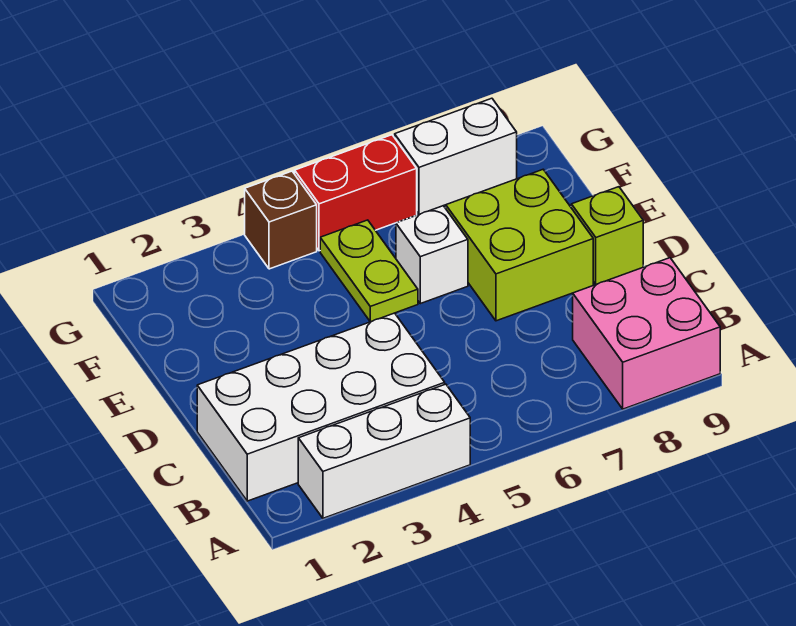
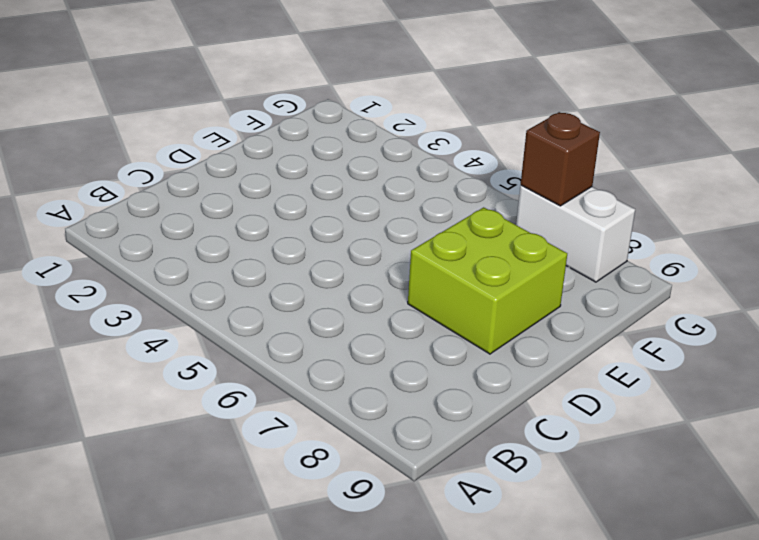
brown brick G7 level 2 -> brown brick G4 level 1
none -> white brick A2:A4 level 1
none -> pink brick A8:B9 level 1

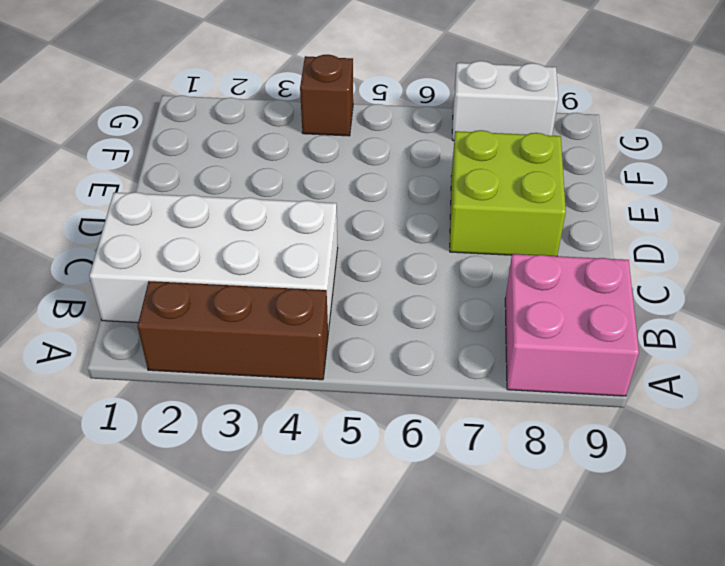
brown brick A2:A4 level 1 -> white brick A2:A4 level 1
none -> lime brick D9 level 1
none -> lime plate E5:F5 level 1

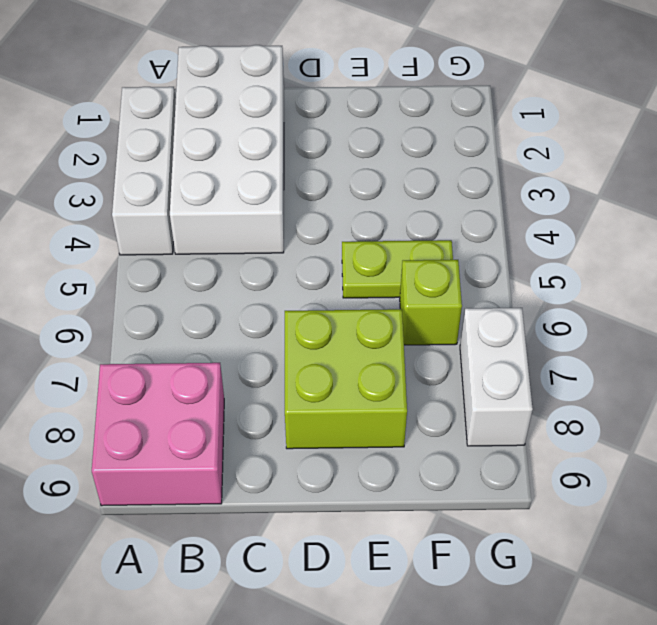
lime brick F6 level 1 -> lime brick D9 level 1
none -> white brick E6 level 1
none -> brown brick G4 level 1

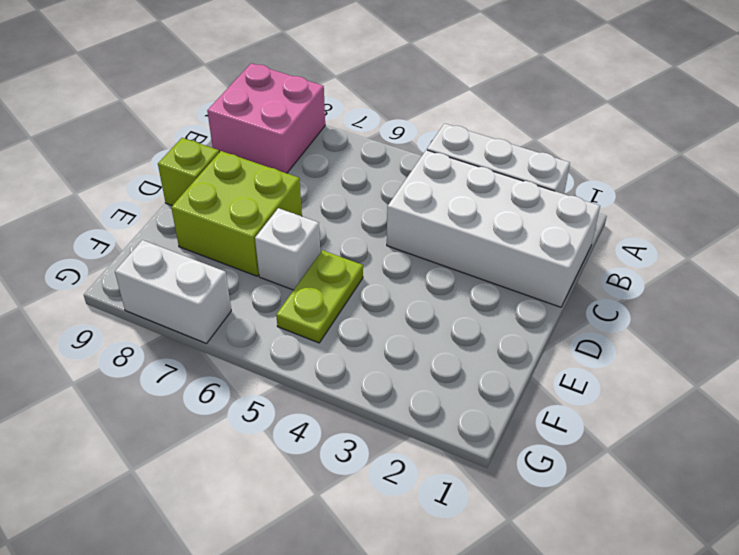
none -> brown brick G4 level 1
none -> red brick G5:G6 level 1

